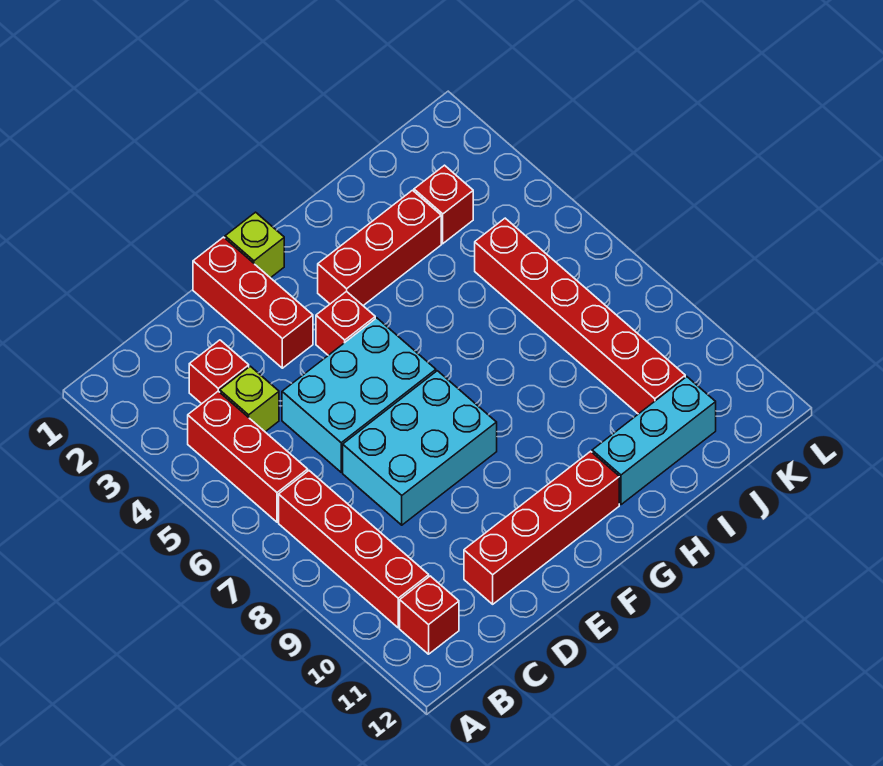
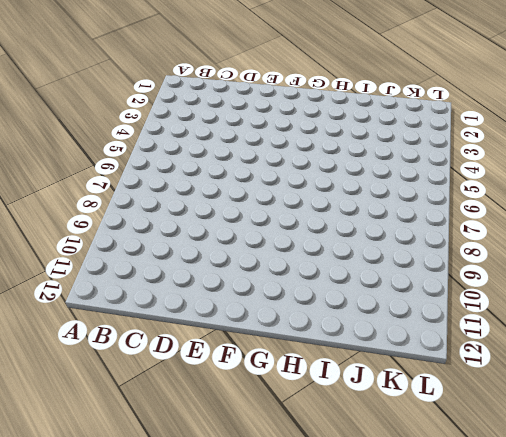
none -> red brick B4:B6 level 1
none -> red brick B7:B10 level 1
none -> red brick B11 level 1

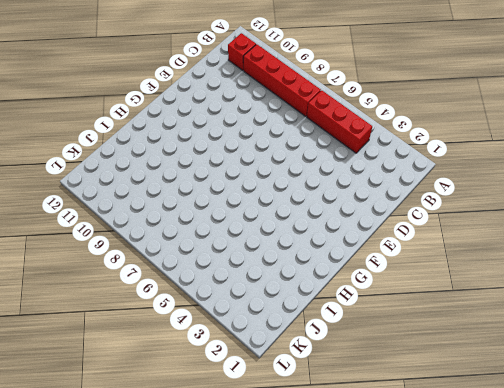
none -> red brick C3 level 1
none -> lime brick C4 level 1
none -> cyan brick D5:F6 level 1

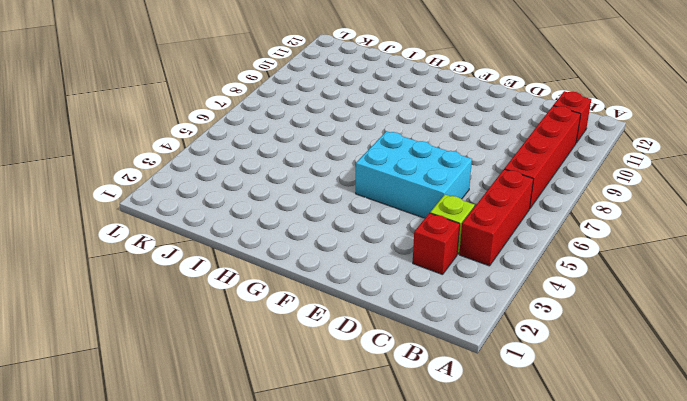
none -> cyan brick D7:F8 level 1
none -> red brick D11:G11 level 1
none -> red brick E1:E3 level 1

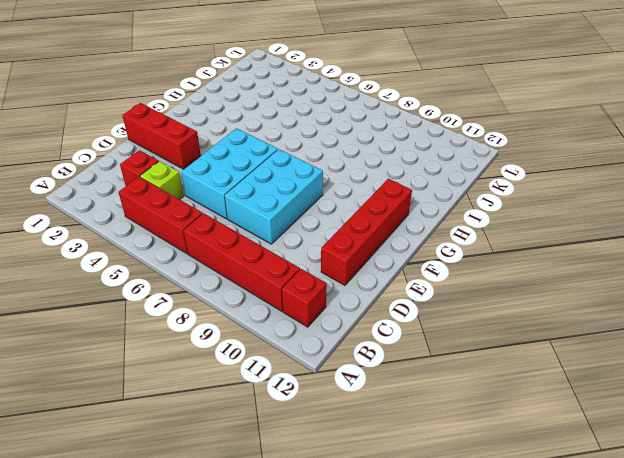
none -> lime brick F1 level 1
none -> red brick F4 level 1
none -> red brick G3:I3 level 1

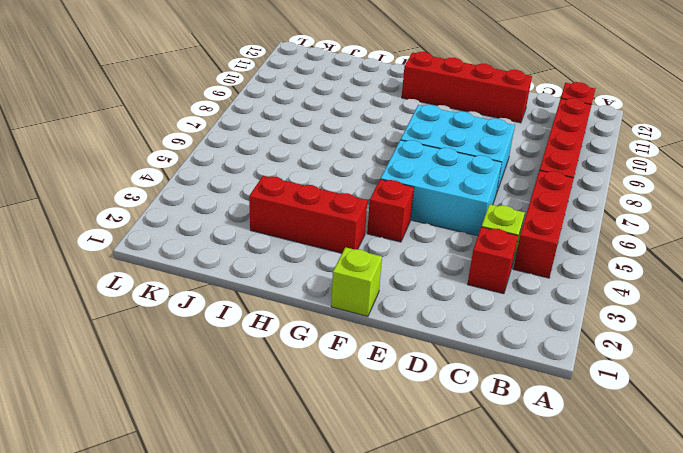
none -> red brick E1:E3 level 1
none -> cyan brick H11:J11 level 1
none -> red brick J3 level 1

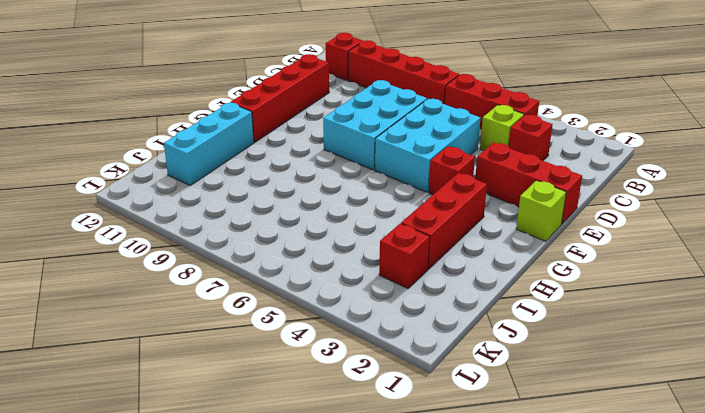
none -> red brick J5:J10 level 1

